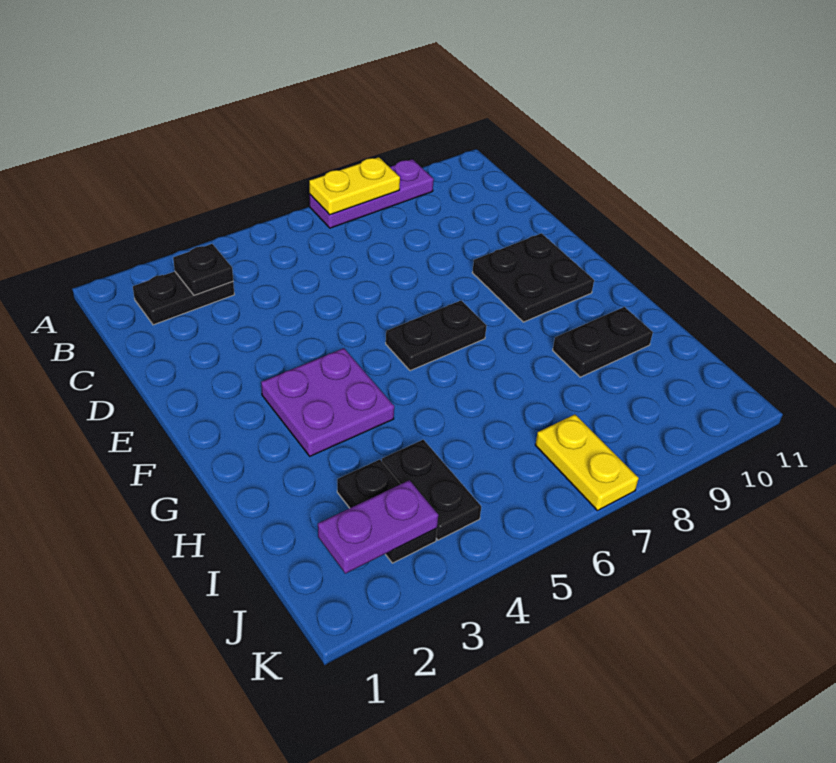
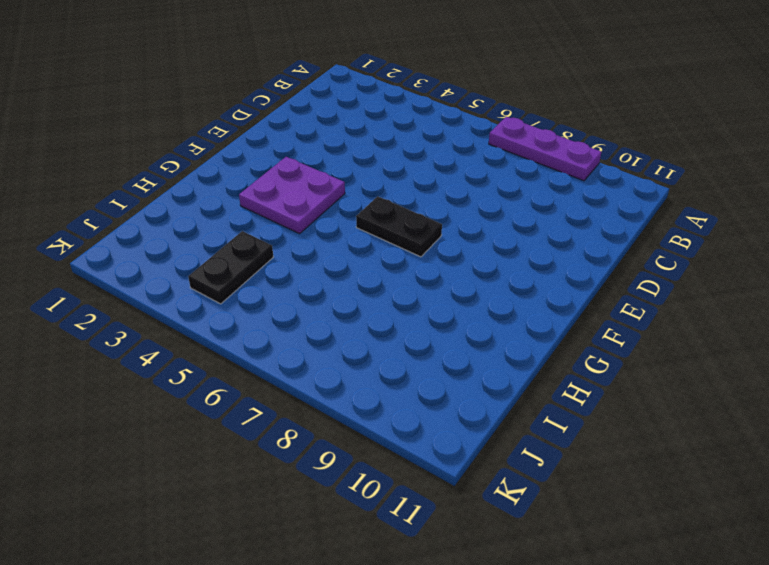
none -> black plate B2:B3 level 1
none -> black plate E9:F10 level 1
none -> black plate H9:H10 level 1

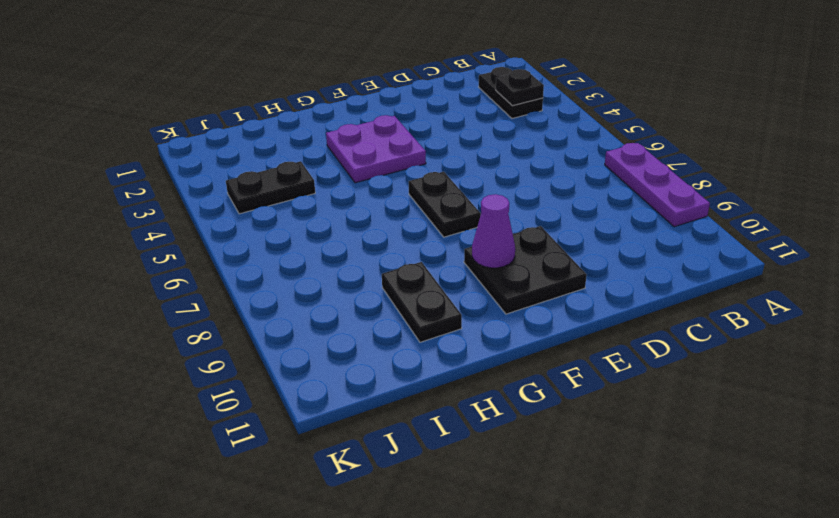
purple cone F9 level 2 -> none
none -> black plate I3:J3 level 1
none -> yellow plate J7:K7 level 1
none -> yellow plate A7:A8 level 2

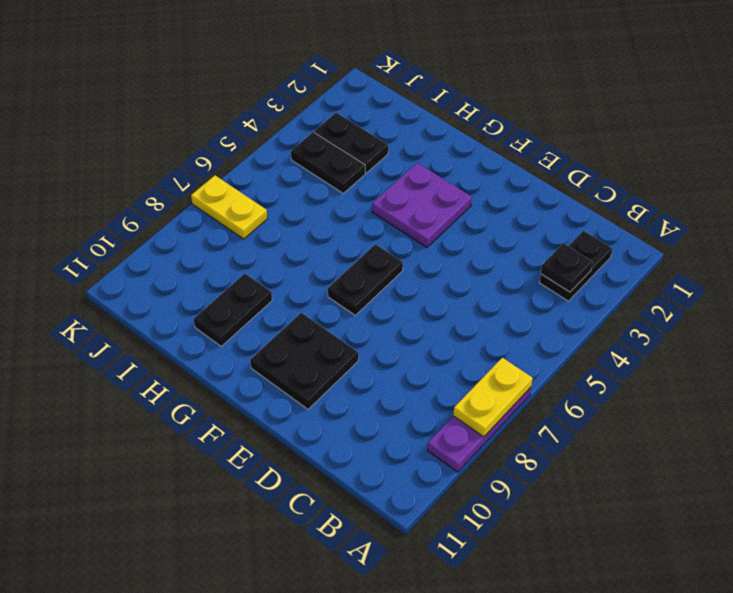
none -> purple plate J2:J3 level 2

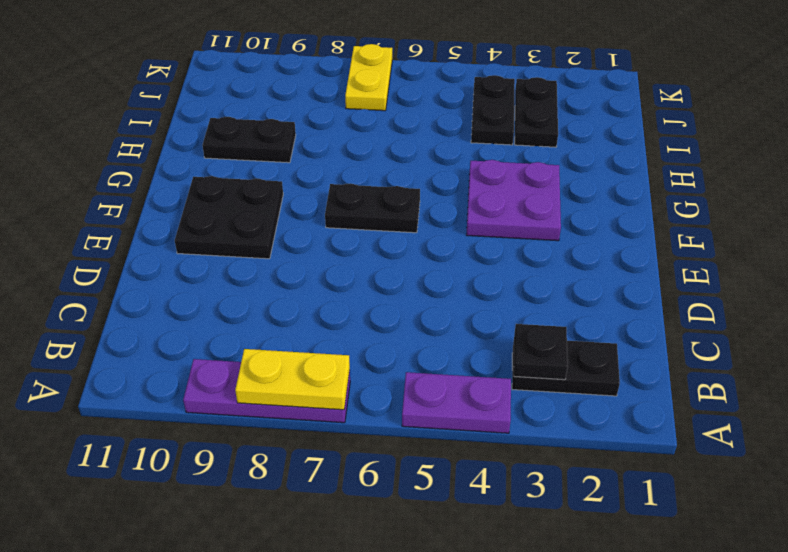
purple plate A4:A5 level 1 -> purple plate J2:J3 level 2

